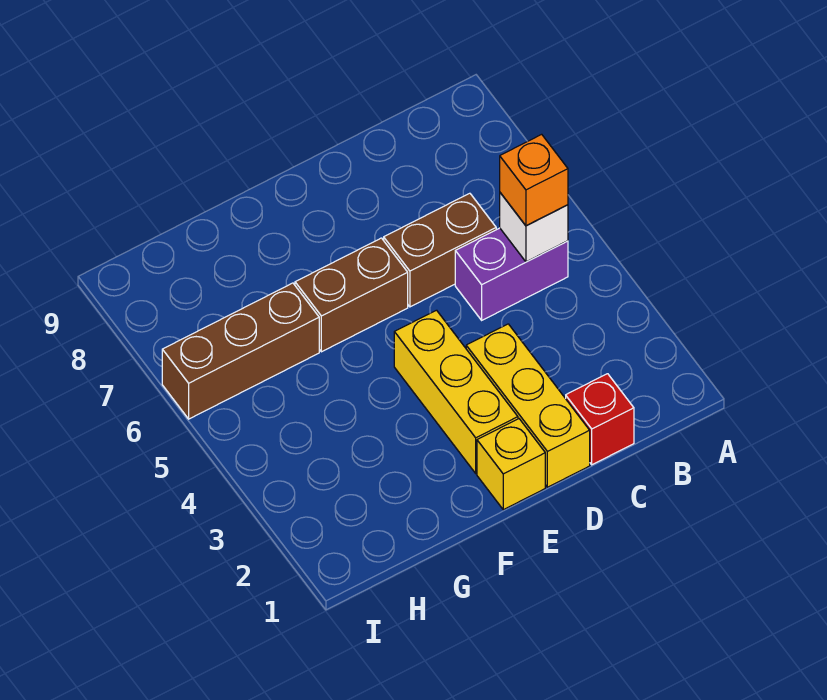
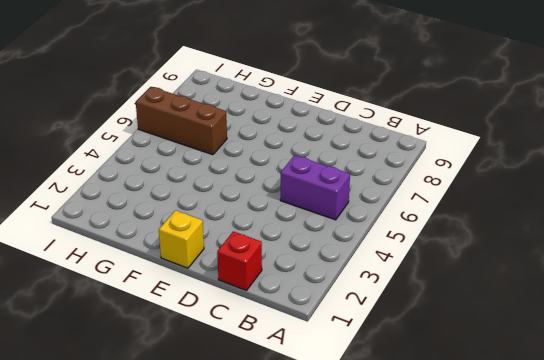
none -> brown brick C6:D6 level 1
none -> yellow brick D1:D3 level 1

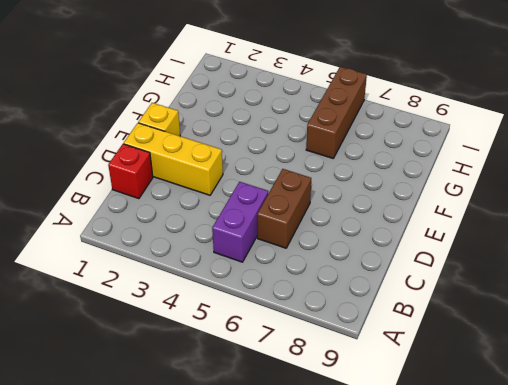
none -> yellow brick E2:E4 level 1
none -> brown brick E6:F6 level 1

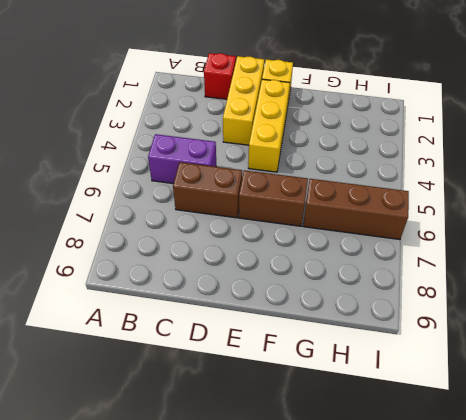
none -> white brick B5 level 2
none -> orange brick B5 level 3

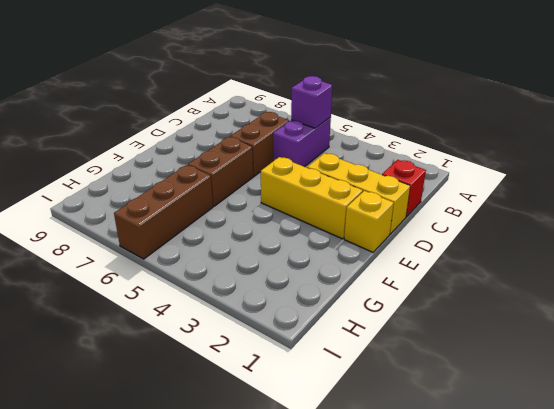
purple brick B5 level 2 -> white brick B5 level 2
none -> orange brick B5 level 3

